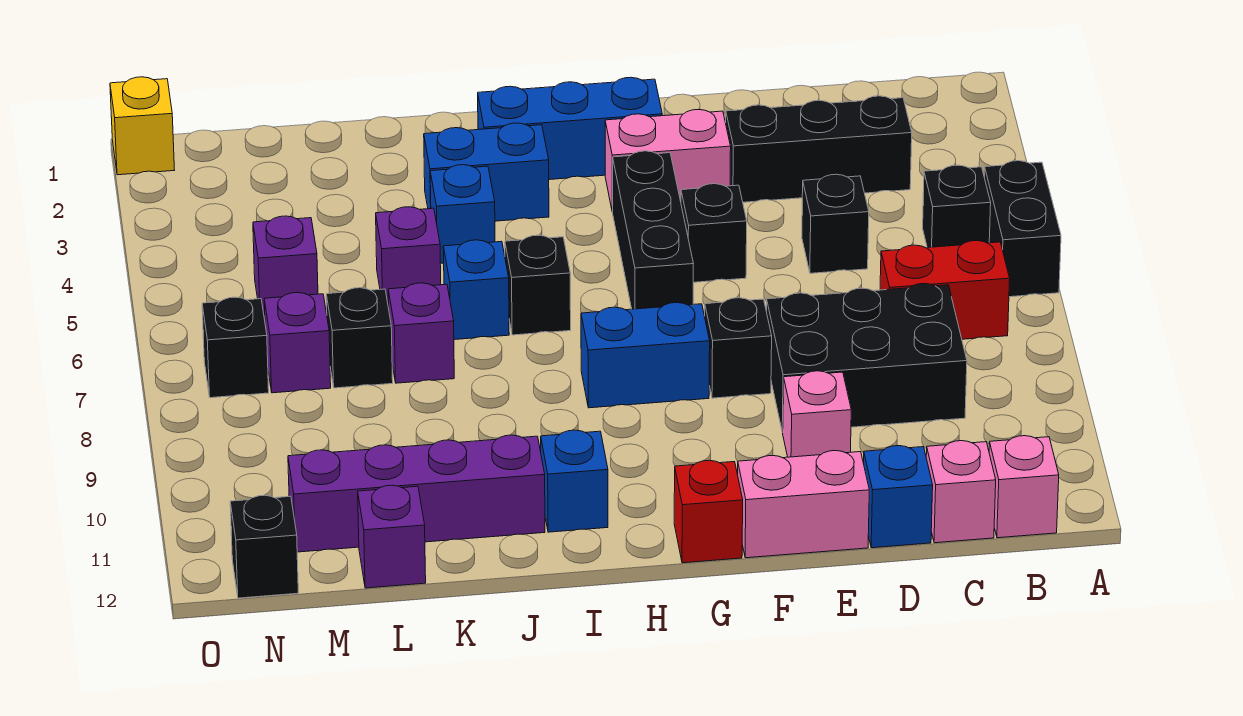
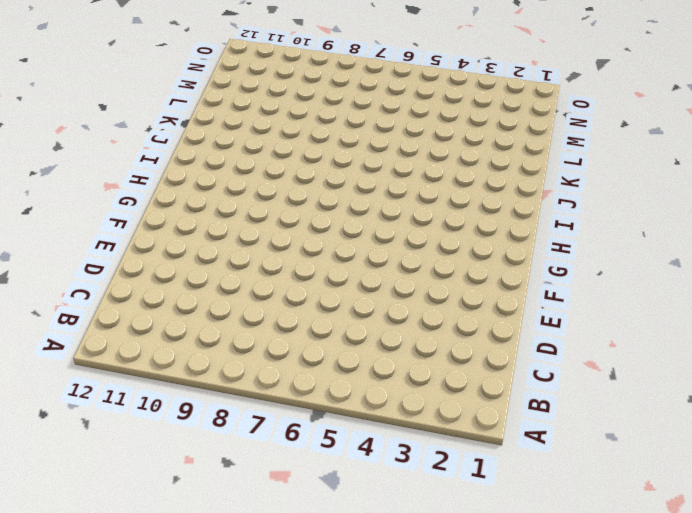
none -> black brick A5:A6 level 1
none -> black brick B5 level 1
none -> red brick B7:C7 level 1
none -> pink brick B12 level 1

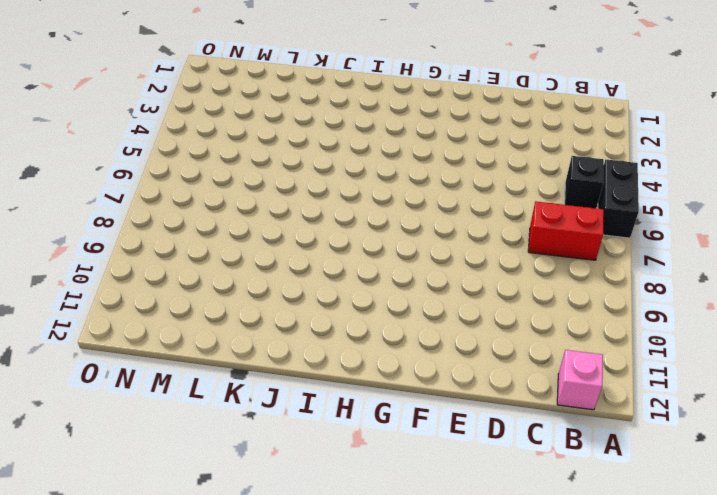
none -> black brick C3:E3 level 1
none -> black brick C8:E9 level 1
none -> pink brick C12 level 1
none -> black brick D5 level 1

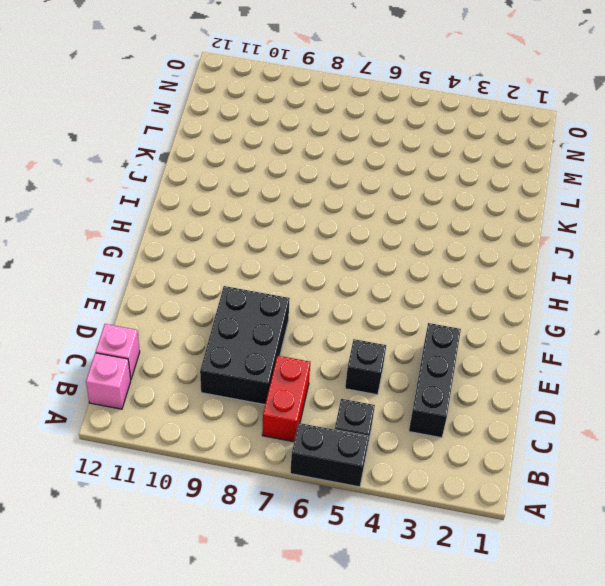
none -> blue brick D12 level 1
none -> pink brick E10 level 1
none -> pink brick E12:F12 level 1
none -> pink brick F3:G3 level 1

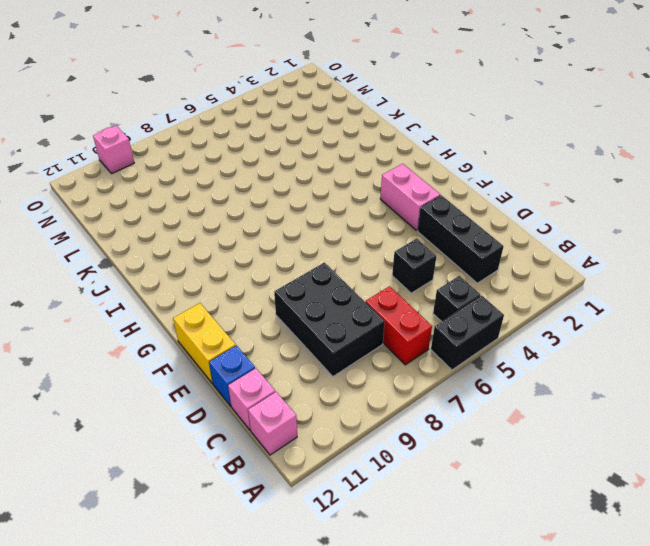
yellow brick E12:F12 level 1 -> pink brick E12:F12 level 1
pink brick O10 level 1 -> pink brick E10 level 1
none -> black brick F5 level 1
none -> black brick F8 level 1
none -> blue brick G2:I2 level 1
none -> black brick G4:G6 level 1

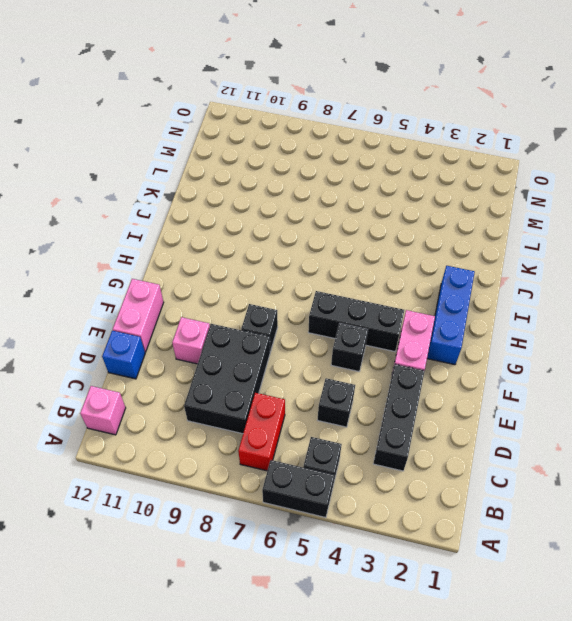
none -> pink brick C12 level 1
none -> blue brick G8:H8 level 1
none -> red brick G12 level 1
none -> blue brick I3:J3 level 1

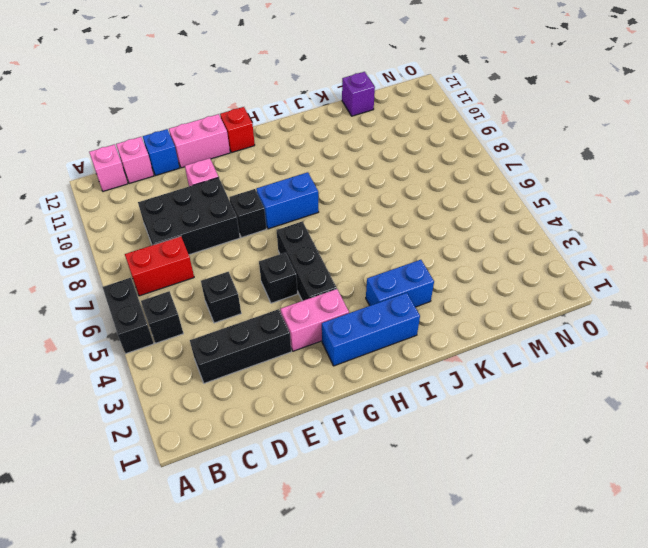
none -> black brick I6 level 1
none -> blue brick I11 level 1
none -> blue brick J4 level 1
none -> blue brick J6 level 1

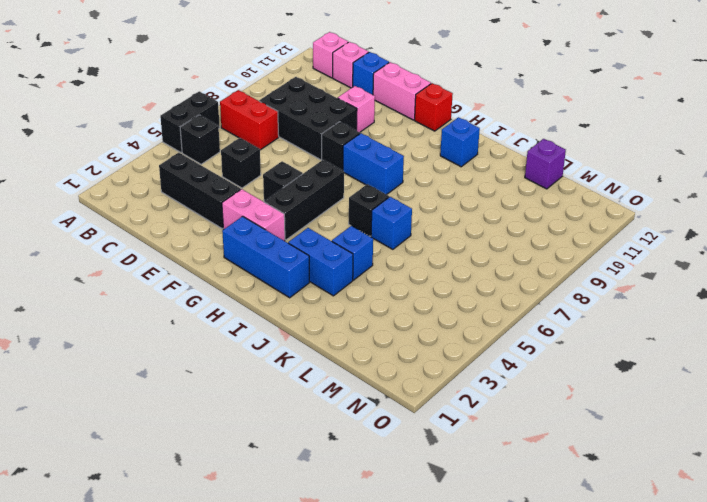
none -> purple brick J11:M11 level 1
none -> purple brick K5 level 1
none -> purple brick K7 level 1
none -> black brick L7 level 1

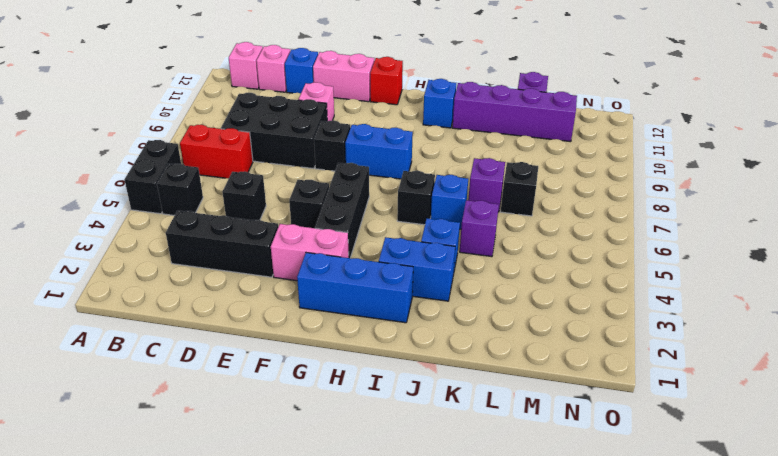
none -> purple brick M5 level 1
none -> purple brick M7 level 1
none -> black brick N7 level 1
none -> black brick N12 level 1

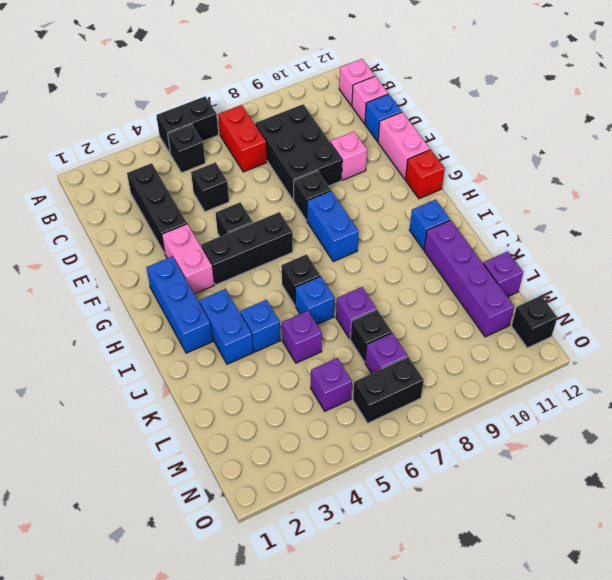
black brick N6:N7 level 1 -> black brick N7 level 1
none -> yellow brick O1 level 1

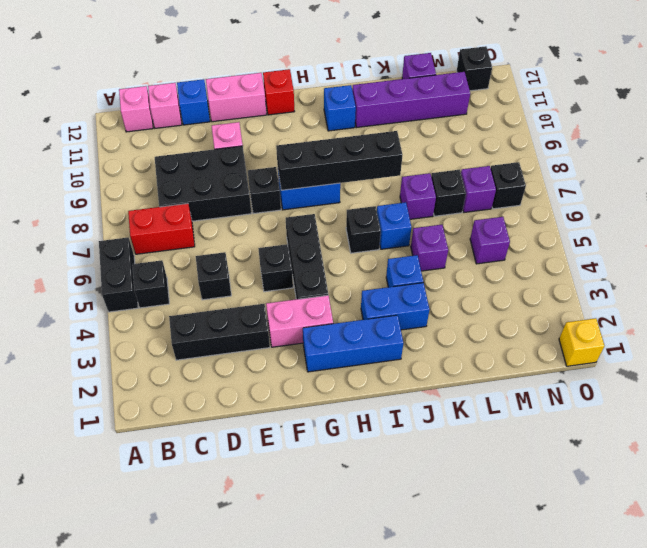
black brick G8:J8 level 2 -> none

